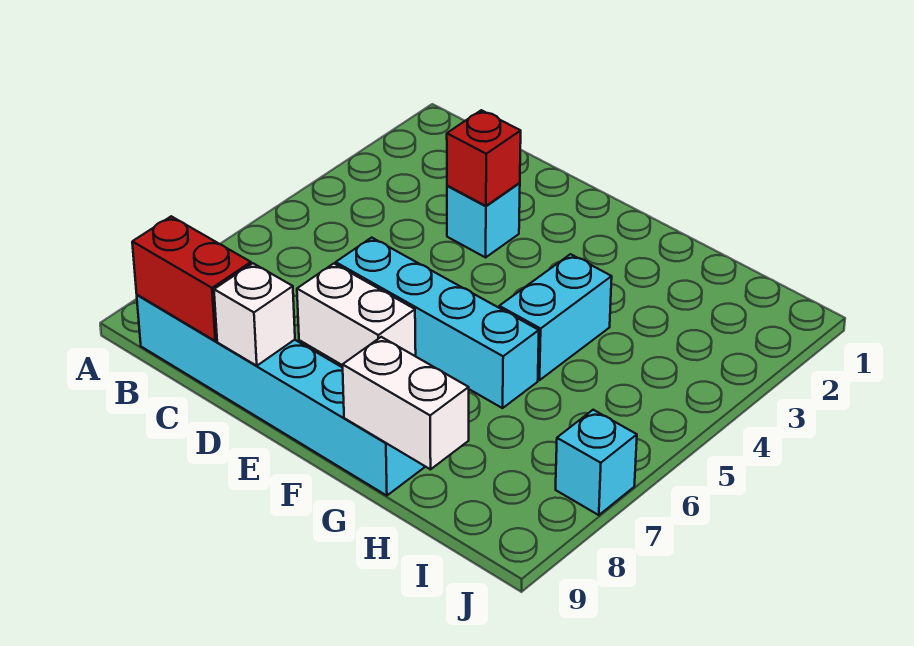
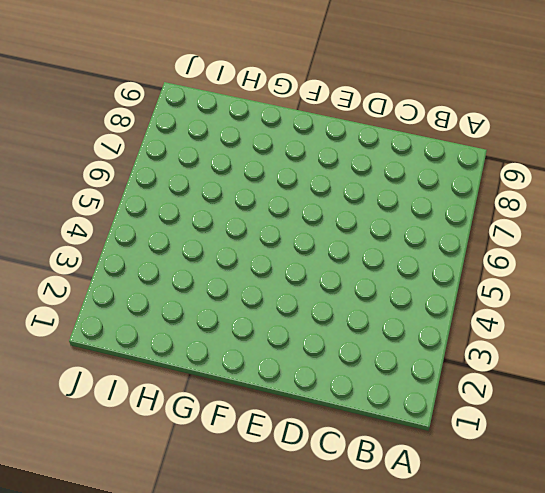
none -> cyan brick B9:G9 level 1
none -> cyan brick D3 level 1

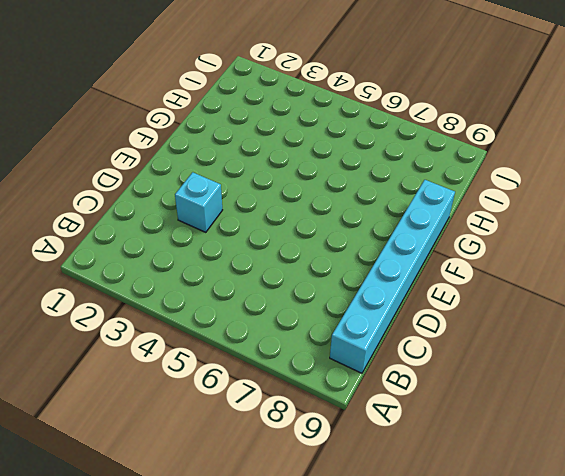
none -> cyan brick D6:G6 level 1
none -> white brick D7:E7 level 1

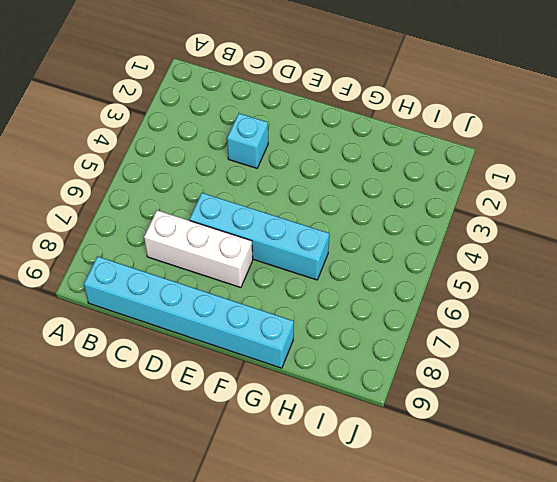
white brick C7:E7 level 1 -> white brick D7:E7 level 1
none -> cyan brick G4:G5 level 1
none -> cyan brick J7 level 1

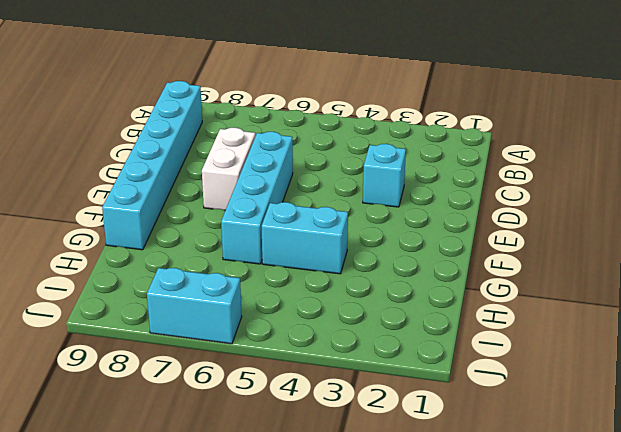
cyan brick J6:J7 level 1 -> cyan brick J7 level 1
none -> red brick B9:C9 level 2
none -> red brick D3 level 2

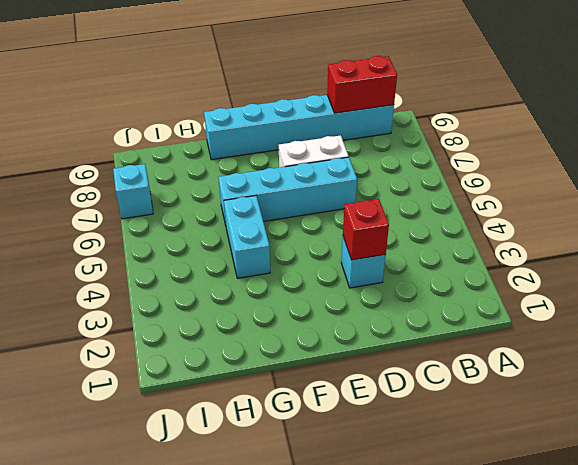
none -> white brick D9 level 2
none -> white brick G9:H9 level 2

